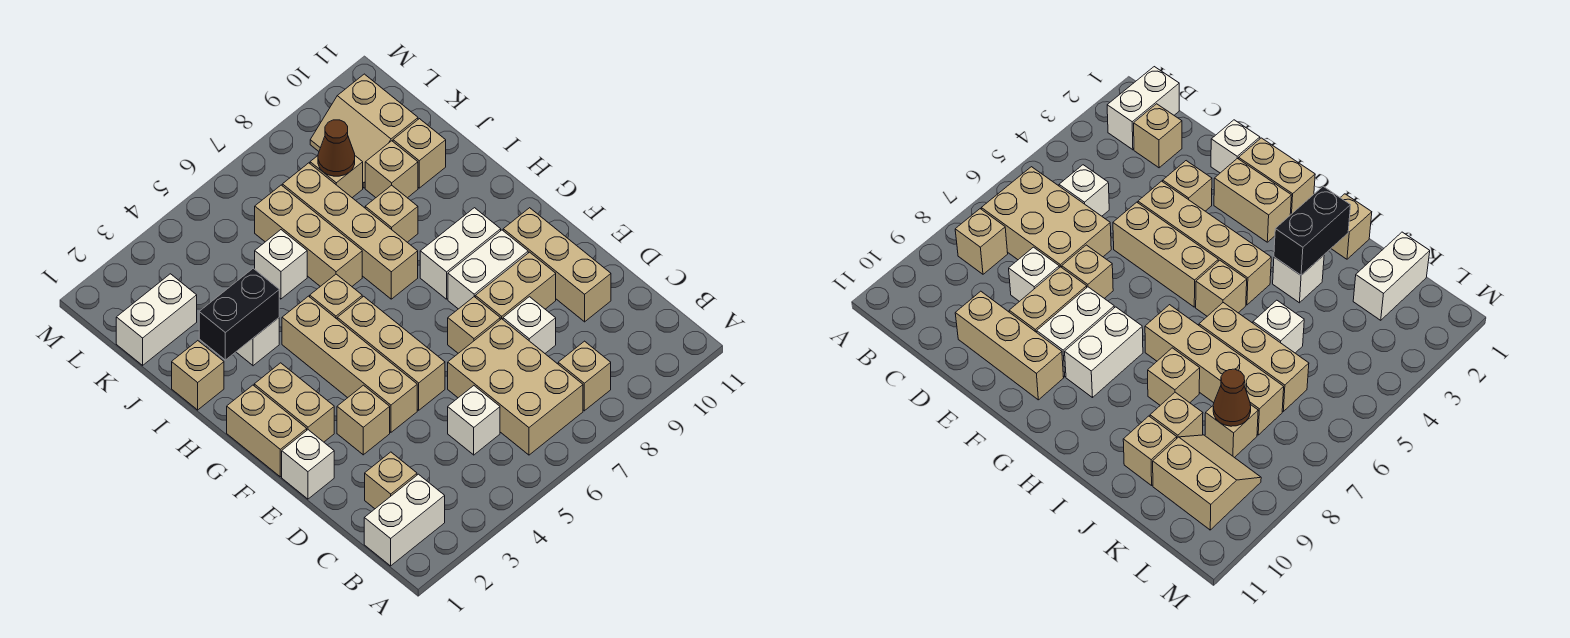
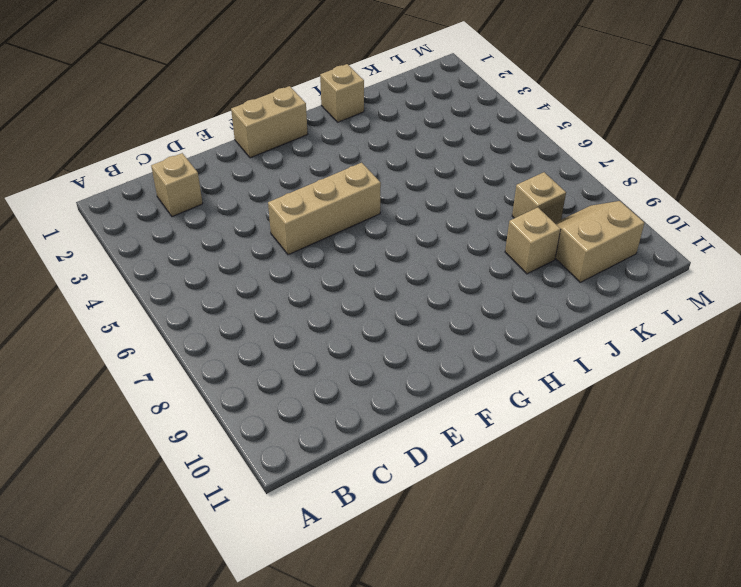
none -> white brick B1:B2 level 1
none -> tan brick B6:D7 level 1
none -> tan brick B8 level 1
none -> white brick C5 level 1

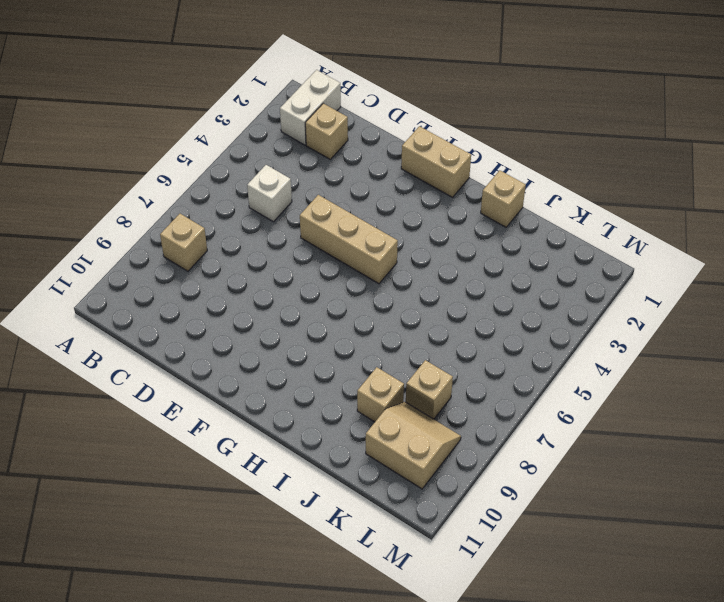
none -> tan brick B6:D7 level 1
none -> white brick D8 level 1
none -> tan brick D10:F10 level 1
none -> white brick E1 level 1

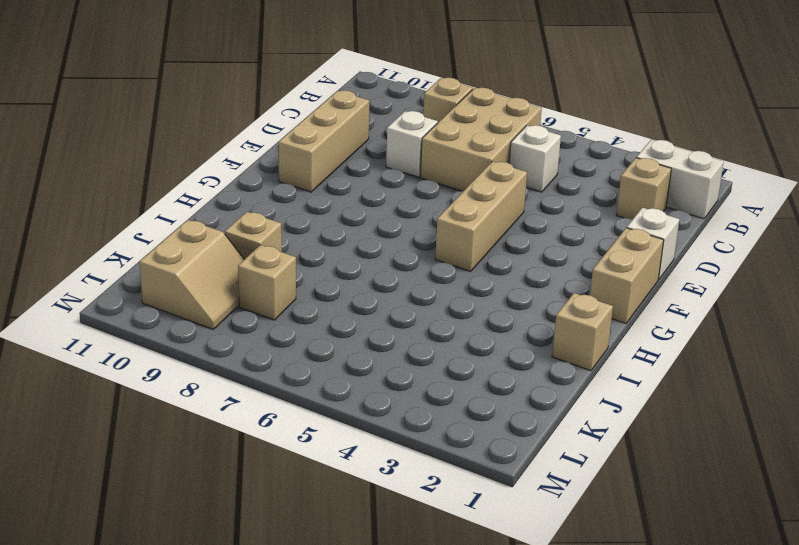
none -> tan brick E3 level 1
none -> tan brick E4:H4 level 1
none -> tan brick E7 level 1
none -> tan brick E8:E9 level 1

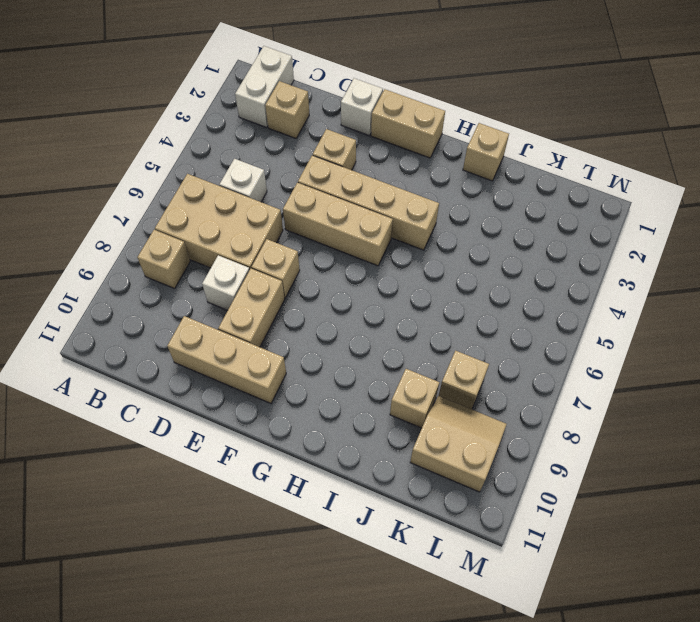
none -> tan brick F2:G2 level 1
none -> white brick F8:F9 level 1
none -> white brick G8:G9 level 1
none -> tan brick H5 level 1

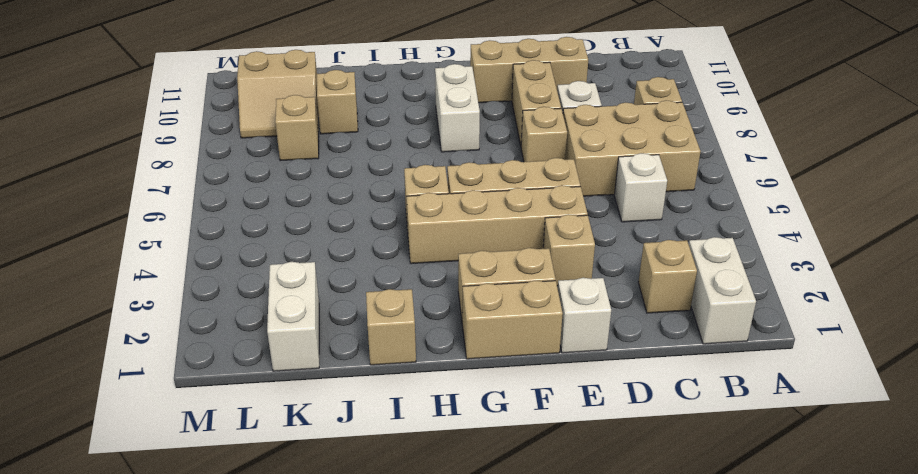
none -> white brick F8:F9 level 1
none -> tan brick H7:K7 level 1
none -> white brick I3 level 1
none -> tan brick I6:K6 level 1

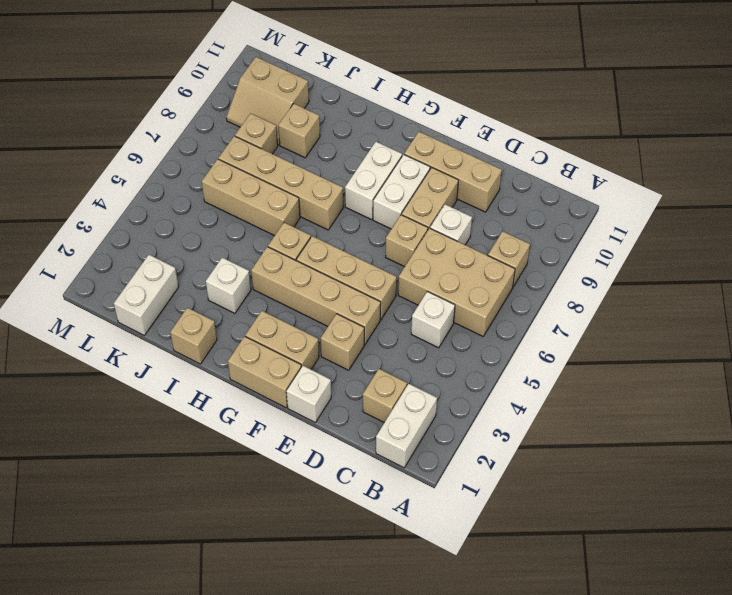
none -> tan brick I8 level 1
none -> white brick J5 level 1
none -> tan brick J10 level 1
none -> black brick I2:I3 level 2

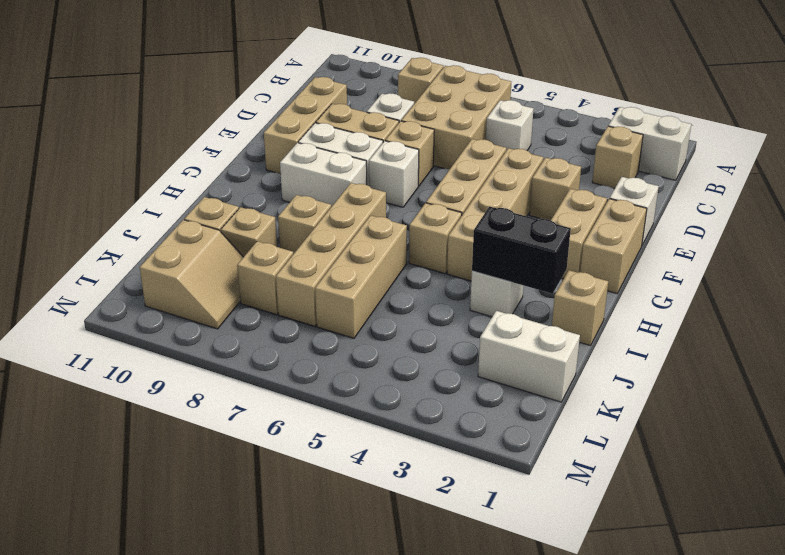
white brick F7 level 1 -> white brick J5 level 1
none -> brown cone K8 level 2

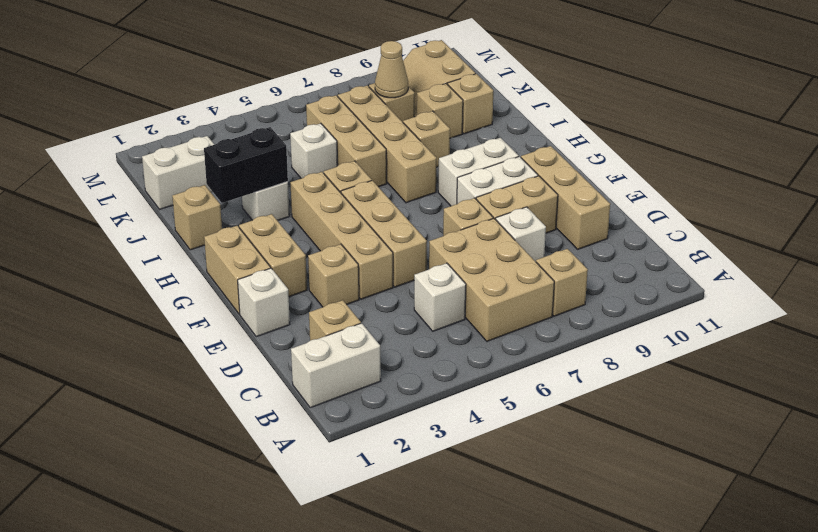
tan cone K8 level 2 -> brown cone K8 level 2

